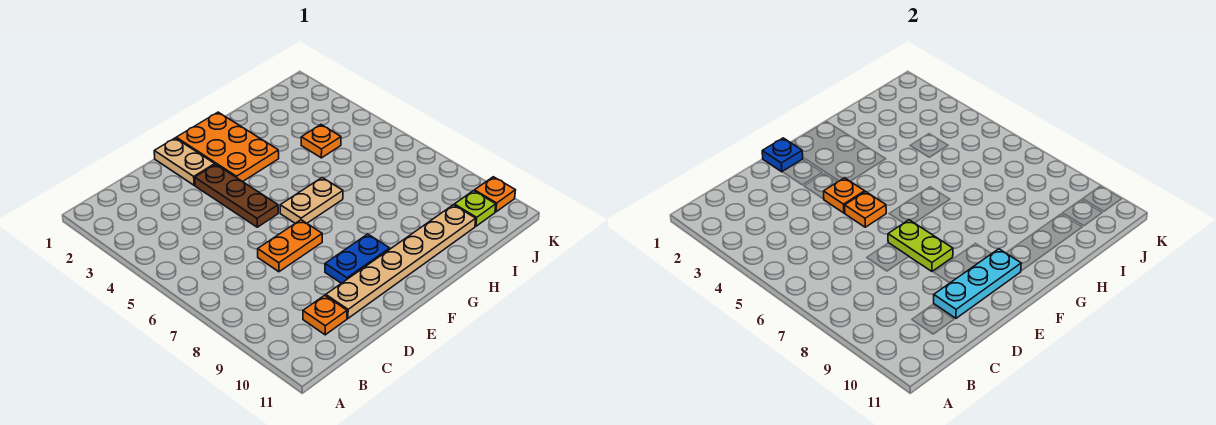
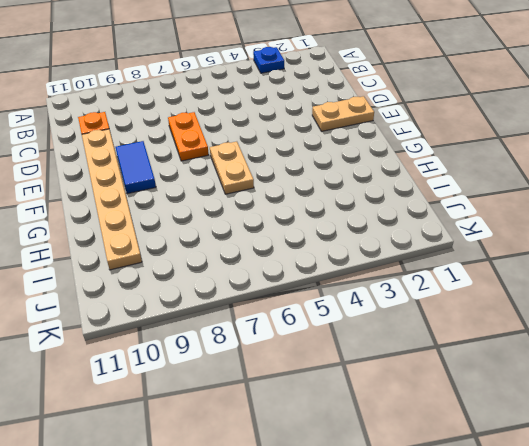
blue plate A3 level 1 -> blue plate E1 level 2
blue tile E9:F9 level 1 -> blue plate E9:F9 level 1
none -> brown plate E3:E5 level 1
none -> orange plate F1:G3 level 1
none -> orange plate I4 level 1

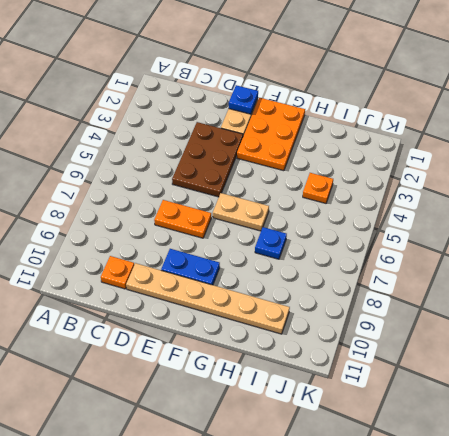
brown plate D3:E5 level 1 -> brown plate E3:E5 level 1
blue plate H7 level 1 -> none
none -> lime plate J10 level 1
none -> orange plate K10 level 1
none -> cyan plate D10:F10 level 2

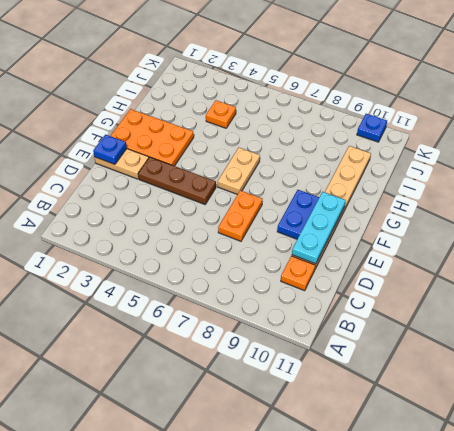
blue plate K10 level 1 -> orange plate K10 level 1
none -> lime plate J10 level 1
none -> orange plate E4 level 2
none -> orange plate E5 level 2

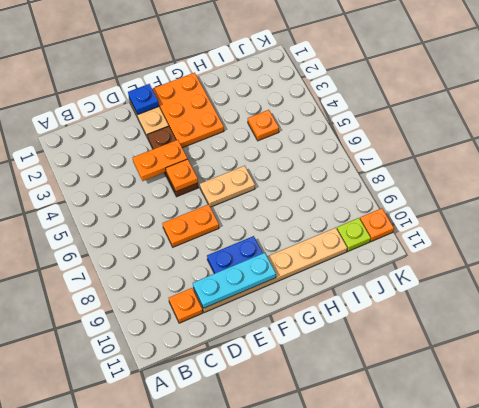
orange plate D4:E4 level 2 -> orange plate E4 level 2
none -> lime plate E7:E8 level 2

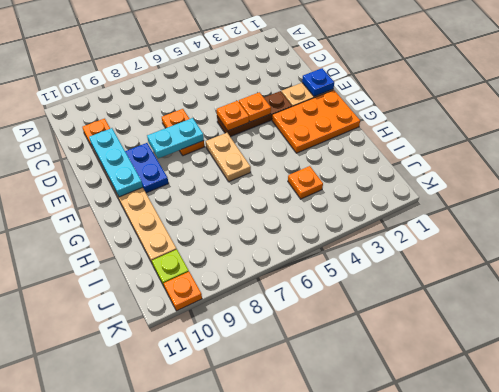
cyan plate E7:E8 level 2 -> lime plate E7:E8 level 2

